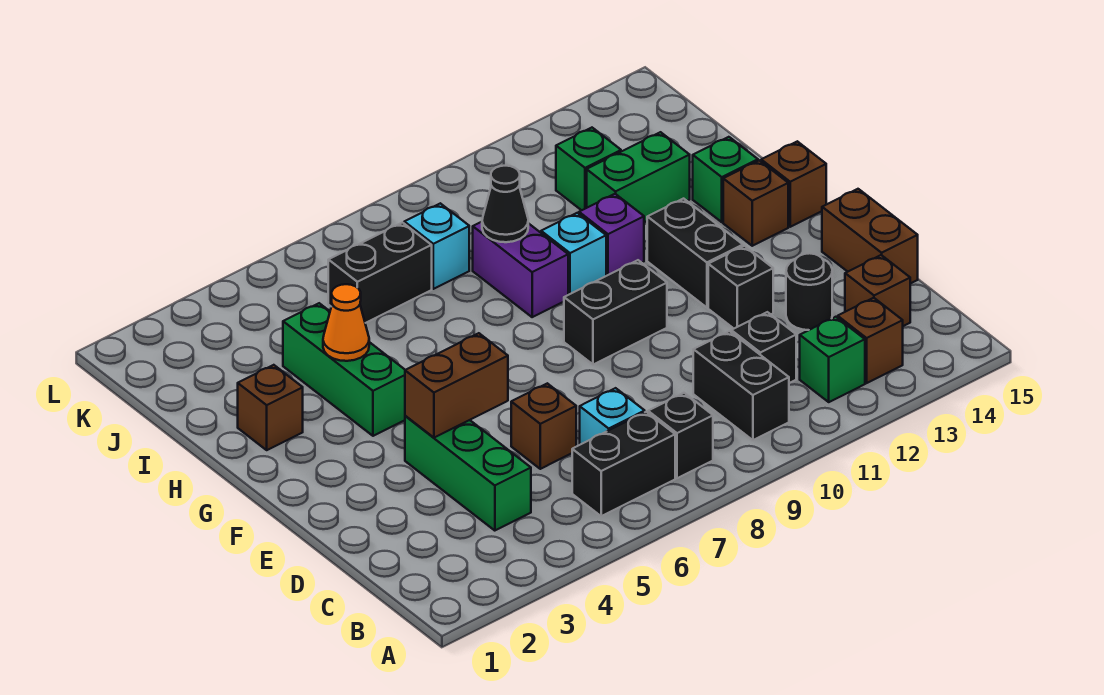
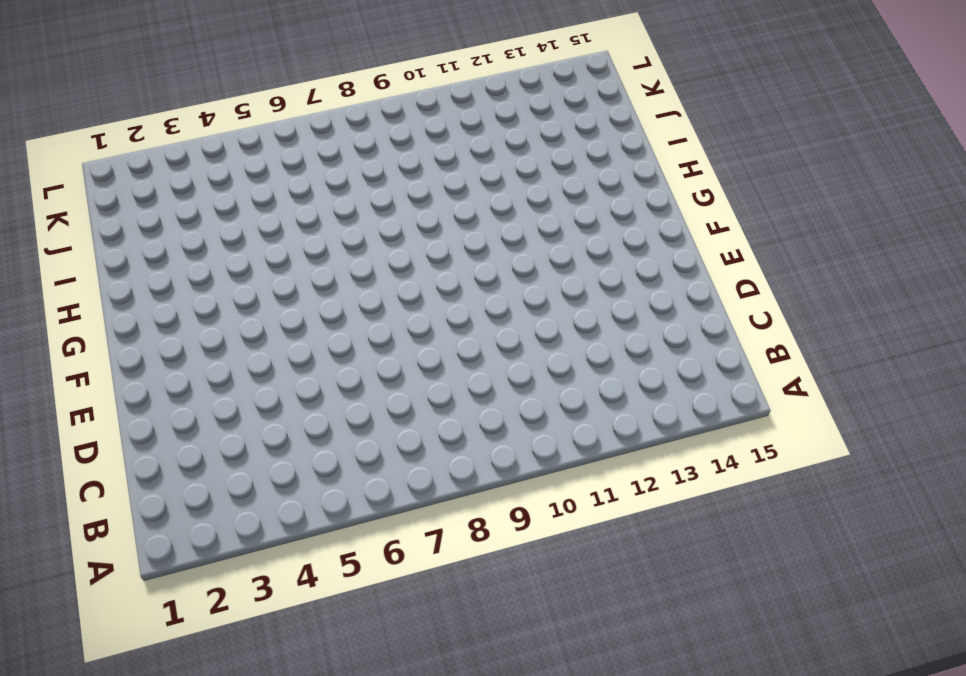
none -> black brick B6:B7 level 1
none -> black brick B8 level 1
none -> black brick B10:C10 level 1
none -> green brick B12 level 1

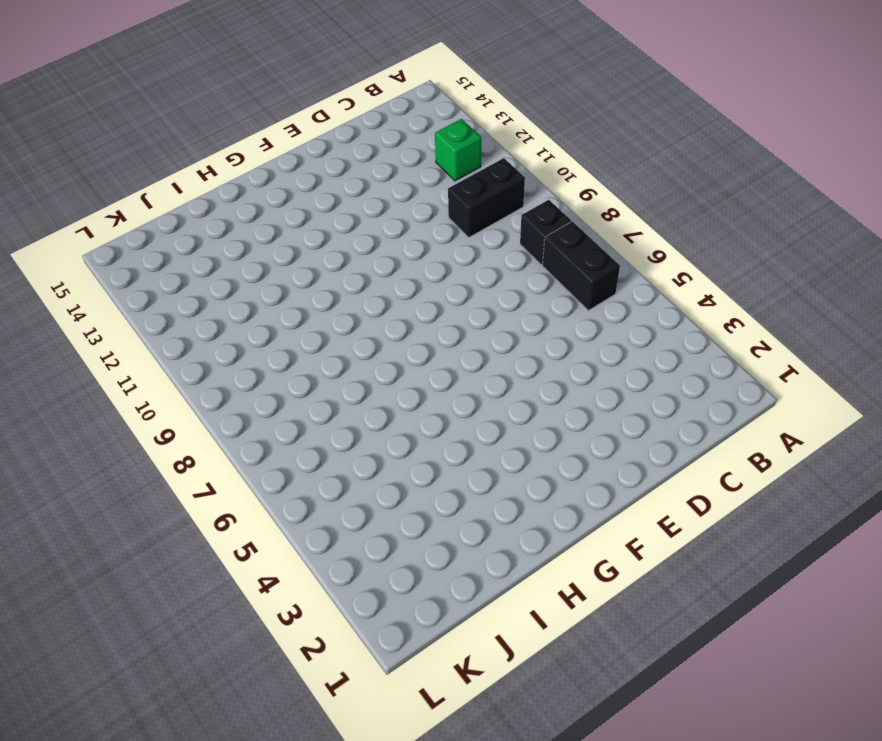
none -> brown brick B13 level 1
none -> green brick C4:E4 level 1
none -> cyan brick C7 level 1
none -> black brick C11 level 1

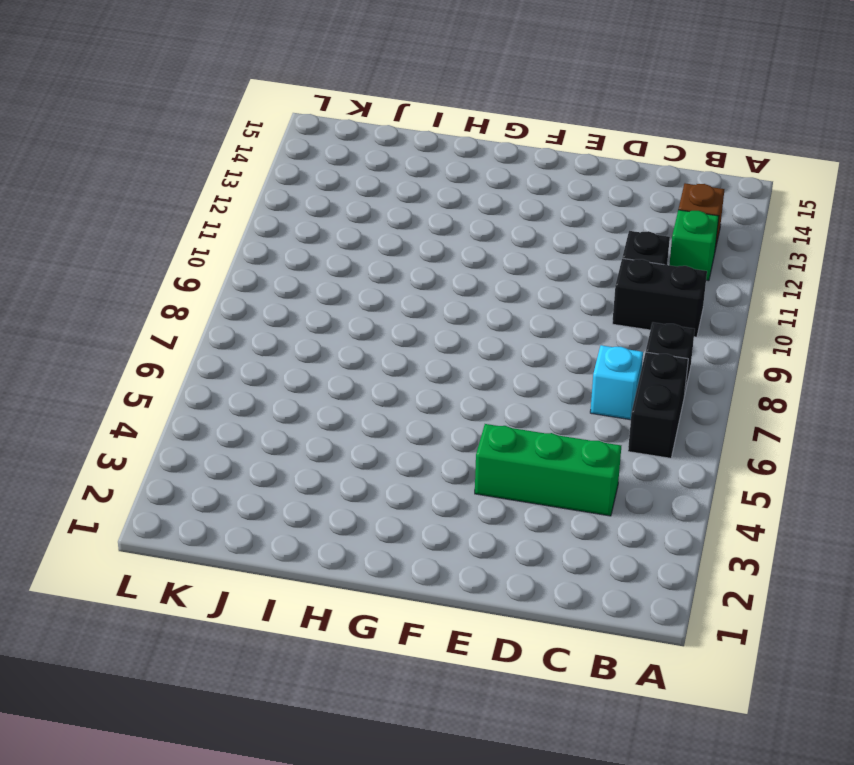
none -> brown brick C14 level 1
none -> brown brick D6 level 1
none -> black round brick D13 level 1
none -> brown brick D15:E15 level 1

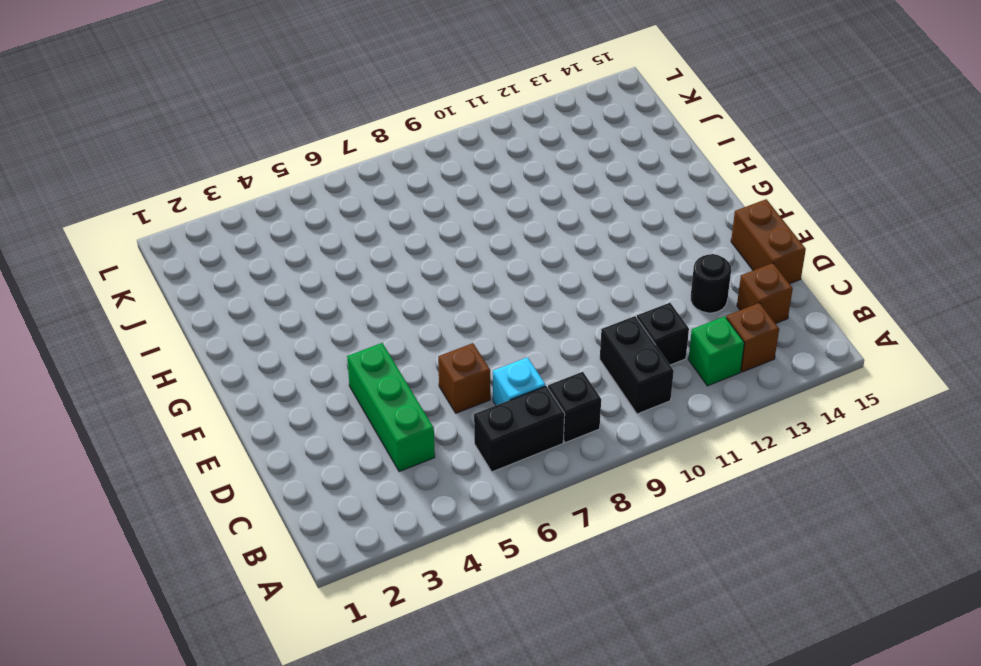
none -> black brick E12 level 1
none -> black brick F9:F10 level 1
none -> black brick F12:G12 level 1
none -> green brick G4:I4 level 1

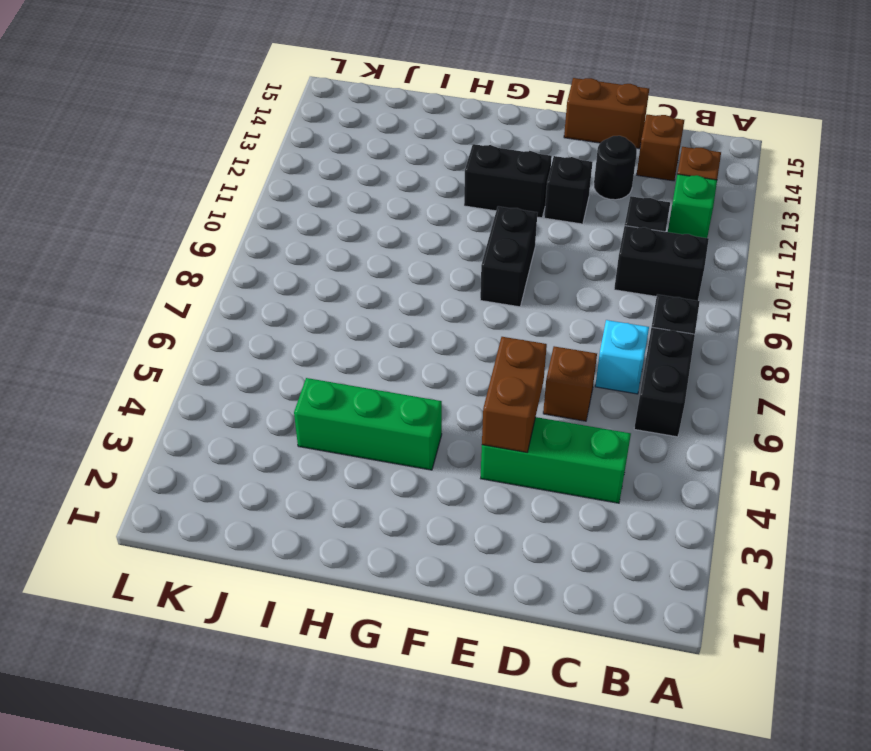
none -> brown brick G14 level 1
none -> brown brick G15 level 1
none -> brown brick H2 level 1
none -> purple brick H9:I9 level 1

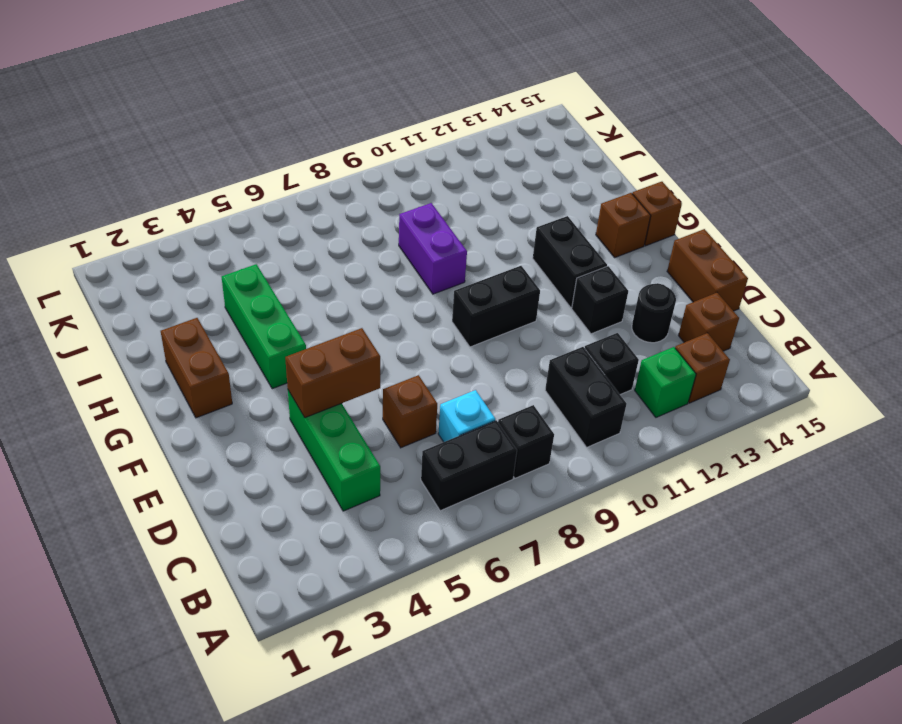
brown brick G2:H2 level 1 -> brown brick H2 level 1
none -> cyan brick H10 level 1
none -> purple brick H11 level 1
none -> green brick H14 level 1
none -> green brick I12:I13 level 1

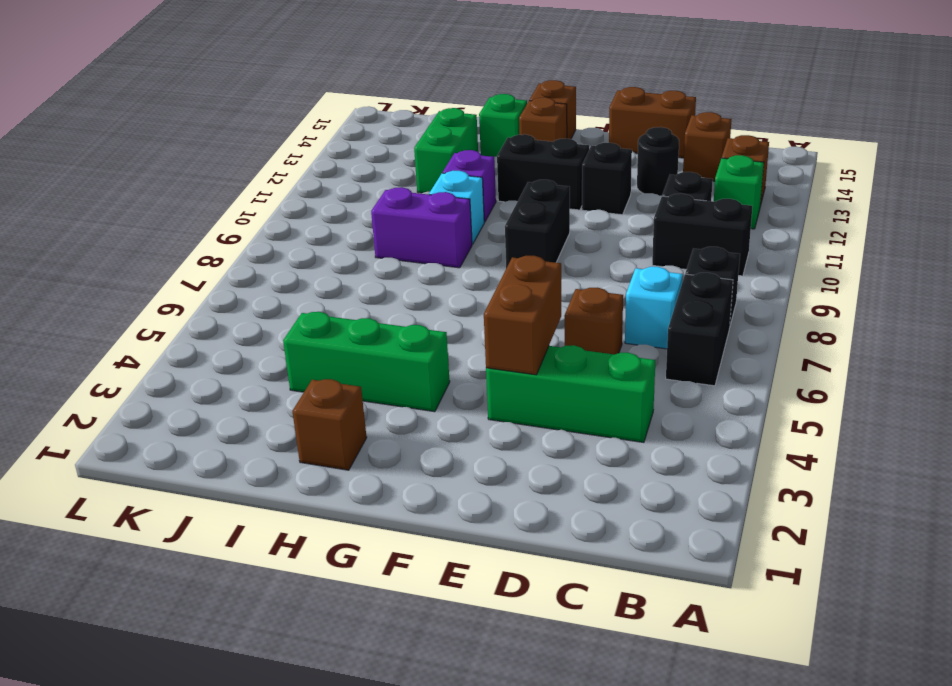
none -> black brick J6:J7 level 1
none -> cyan brick J8 level 1
none -> green brick J12 level 1
none -> orange cone H4 level 2

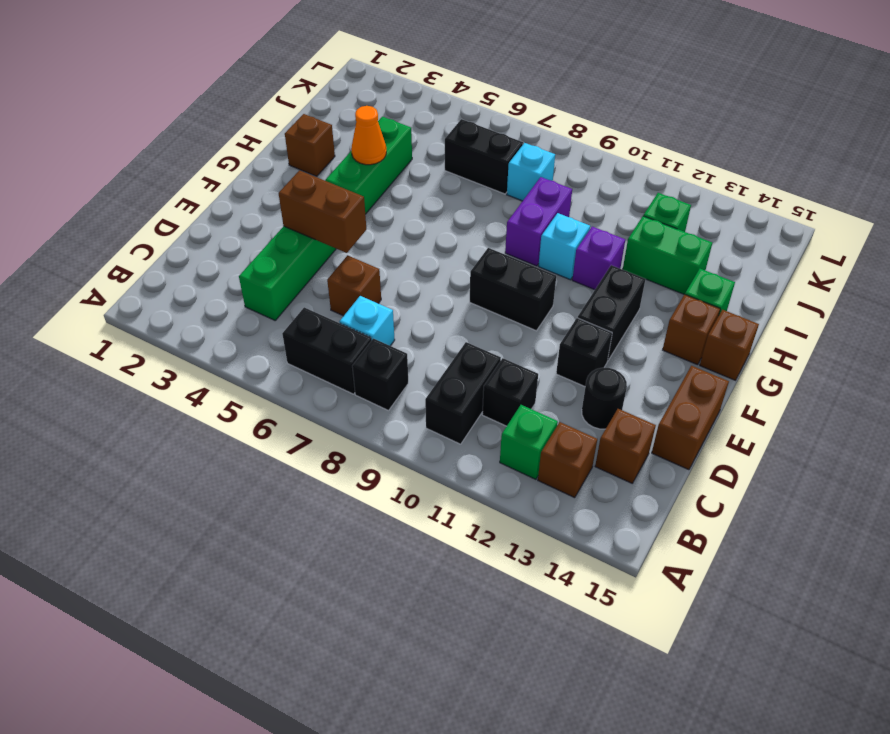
none -> black cone I9 level 2

